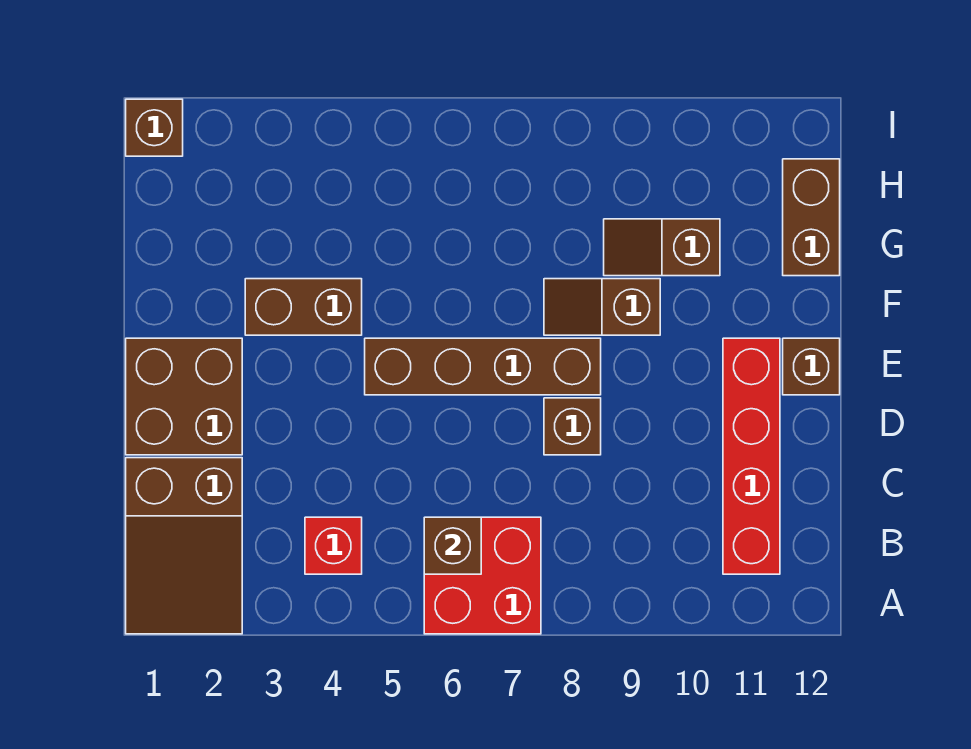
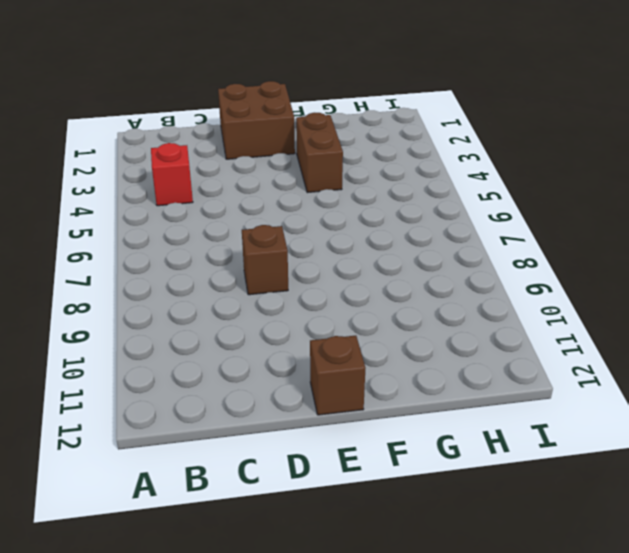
none -> brown slope A1:C2 level 1 top C
none -> red brick A6:B7 level 1
none -> red brick B11:E11 level 1

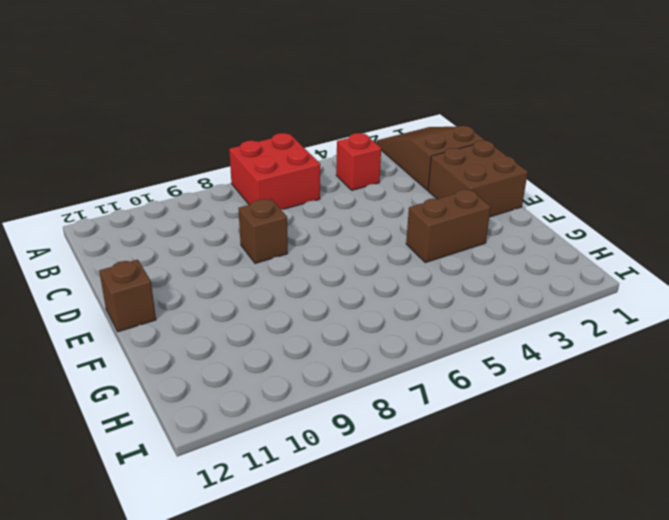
none -> red brick B11:E11 level 1
none -> brown brick E5:E8 level 1
none -> brown slope F8:F9 level 1 top 9

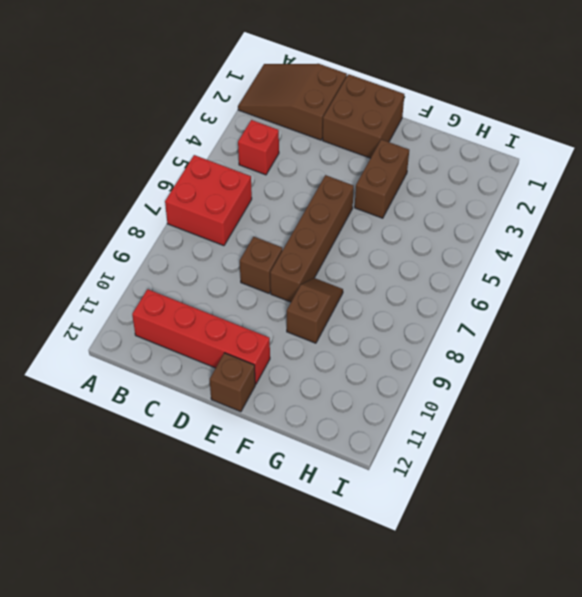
none -> brown slope G9:G10 level 1 top 10
none -> brown brick G12:H12 level 1
none -> brown brick I1 level 1

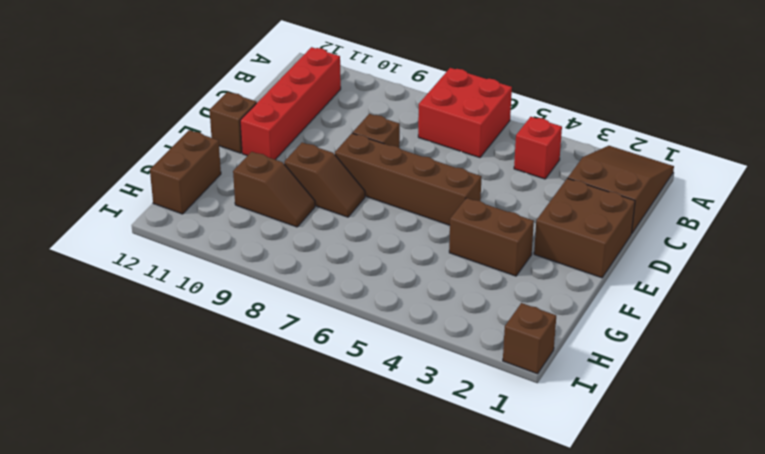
none -> brown brick B6 level 2

